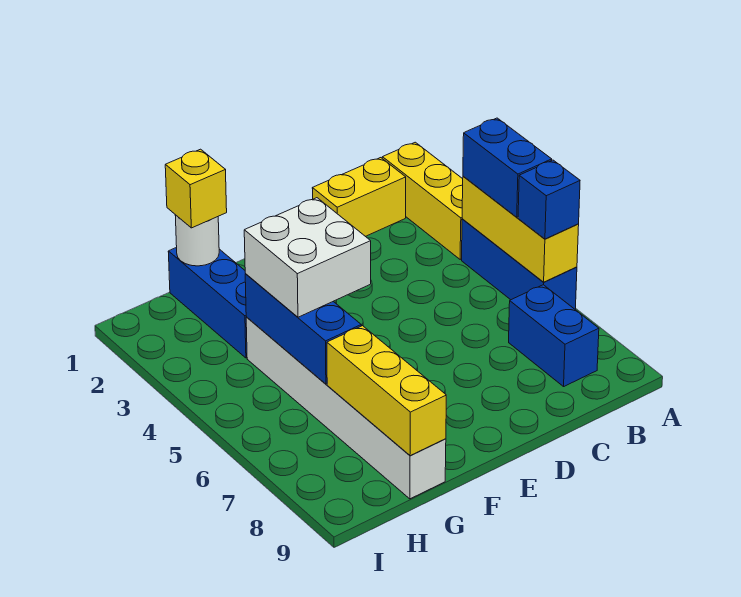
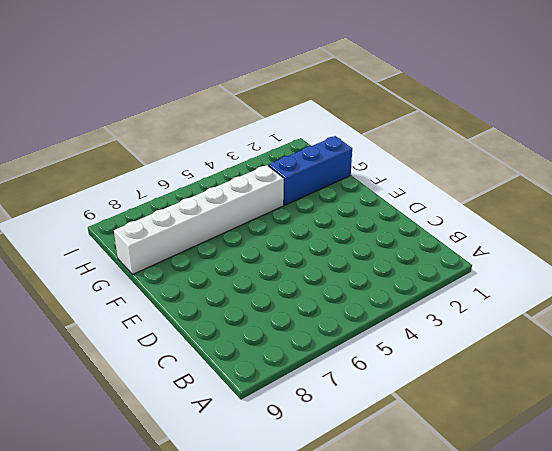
none -> yellow brick A1:A3 level 1
none -> blue brick A4:A6 level 1
none -> yellow brick B1:C1 level 1

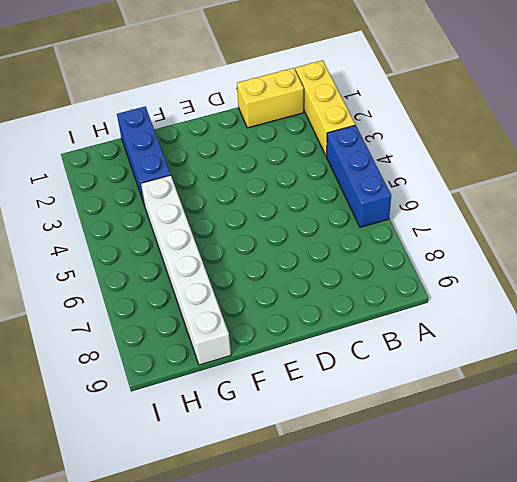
none -> blue brick B7:B8 level 1
none -> yellow brick A4:A6 level 2
none -> white round brick G1 level 2

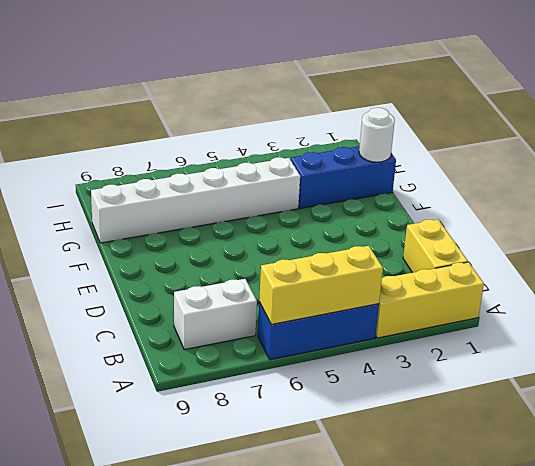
white brick B7:B8 level 1 -> blue brick B7:B8 level 1
none -> blue brick G4:G6 level 2
none -> yellow brick G7:G9 level 2
none -> blue brick A4:A5 level 3

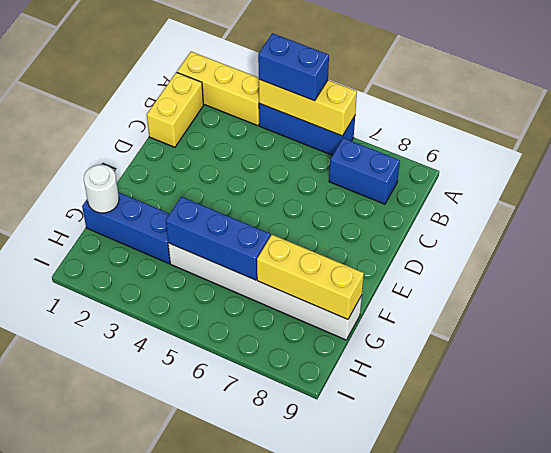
none -> blue brick A6 level 3
none -> white brick F4:G5 level 3
none -> yellow brick G1 level 3

